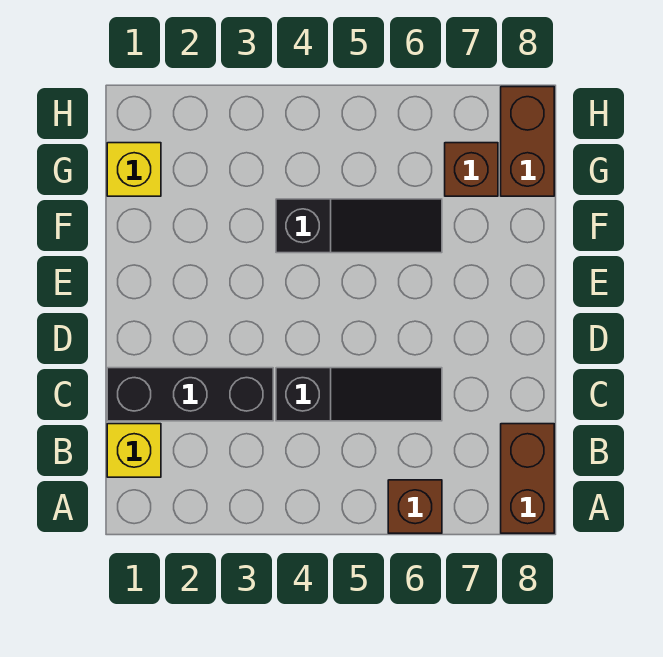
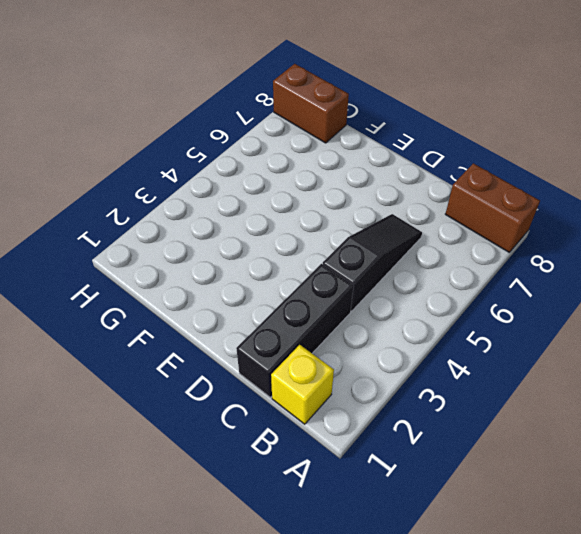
none -> brown brick A6 level 1
none -> black slope F4:F6 level 1 top 4

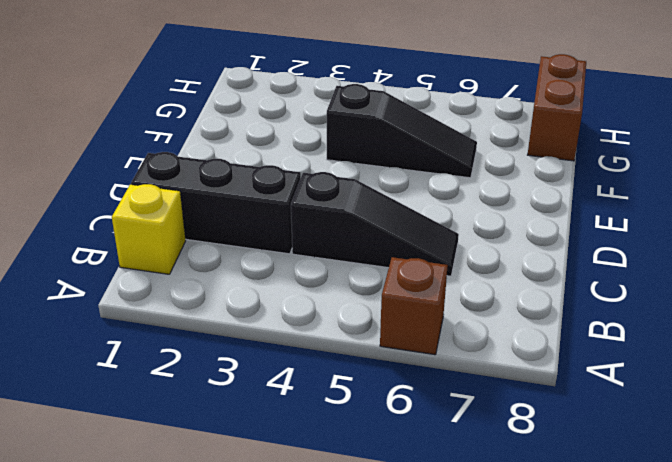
none -> brown brick A8:B8 level 1
none -> yellow brick G1 level 1

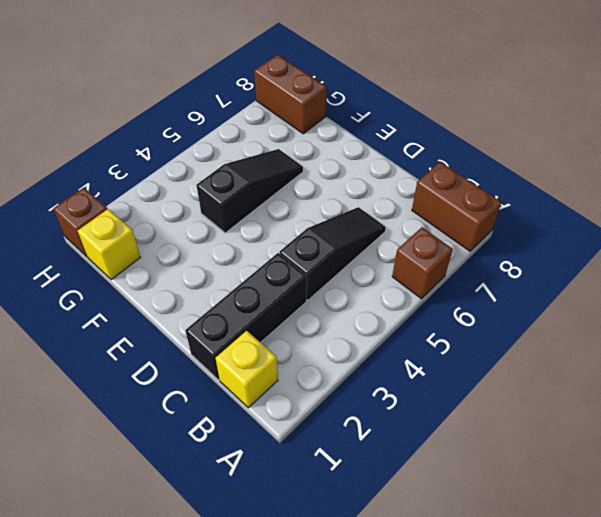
brown brick H1 level 1 -> brown brick G7 level 1

